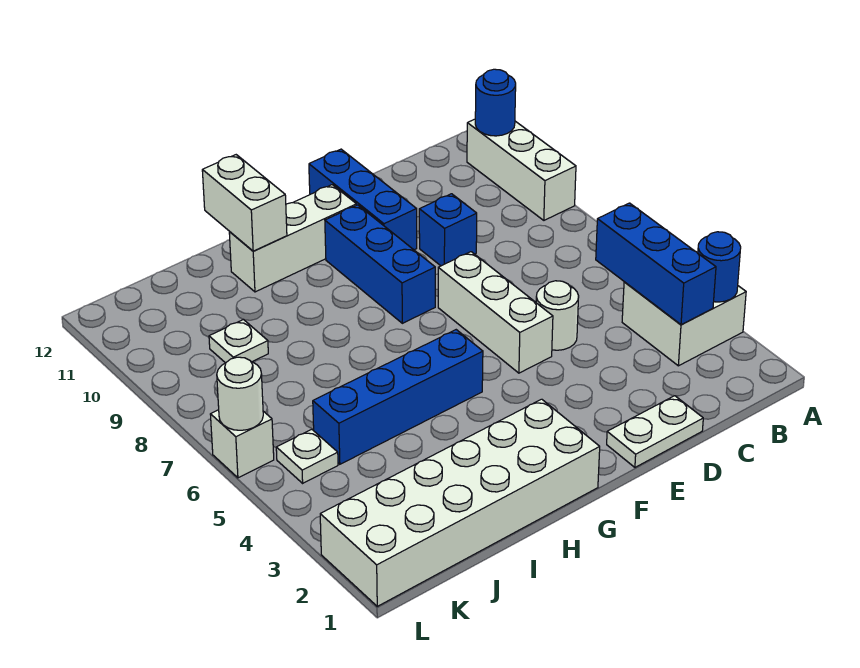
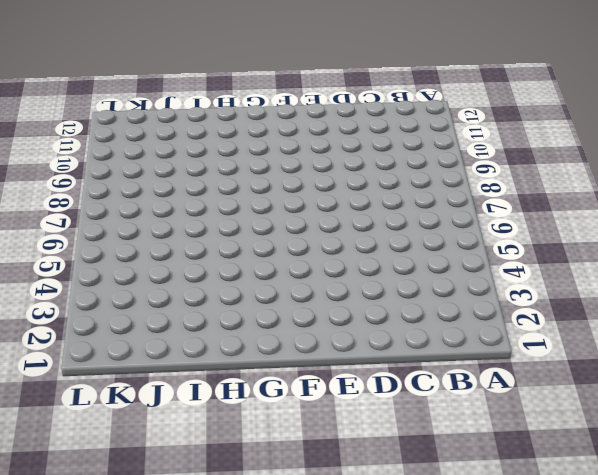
none -> white brick A3:B4 level 1
none -> white brick A9:A11 level 1
none -> white plate D1:E1 level 1

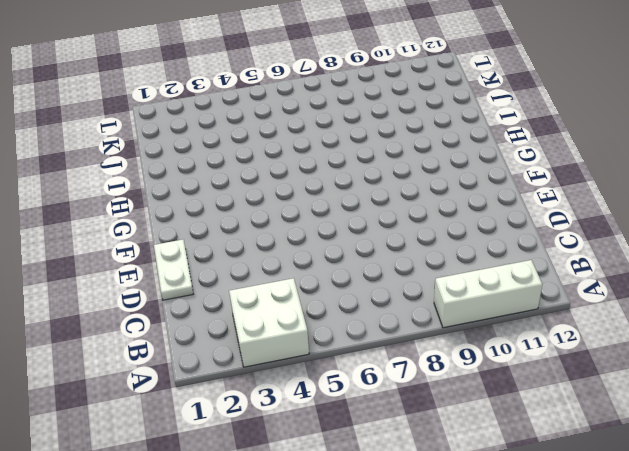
none -> white round brick D5 level 1
none -> blue brick D9 level 1
none -> white brick E5:E7 level 1

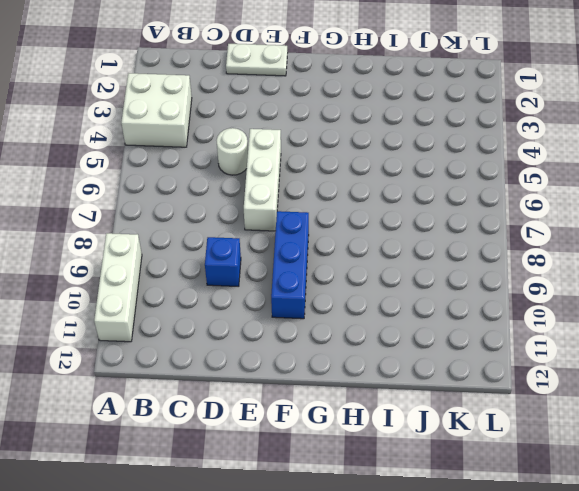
none -> blue brick E10:E12 level 1
none -> white brick F11:H11 level 1
none -> white brick G1:L2 level 1

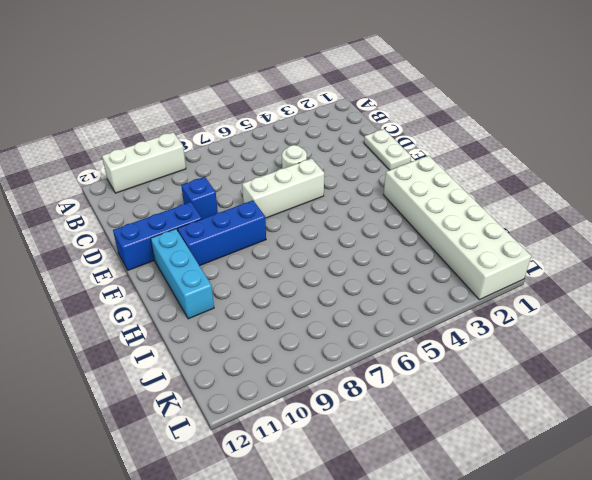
cyan brick F11:H11 level 1 -> white brick F11:H11 level 1
none -> white brick A3:B4 level 1
none -> blue brick G5:J5 level 1
none -> white plate J9 level 1

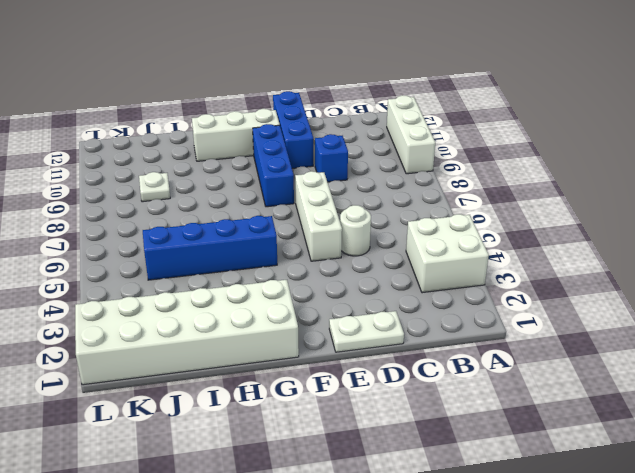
none -> white plate K5 level 1
none -> white brick L6 level 1
none -> blue round brick A3 level 2

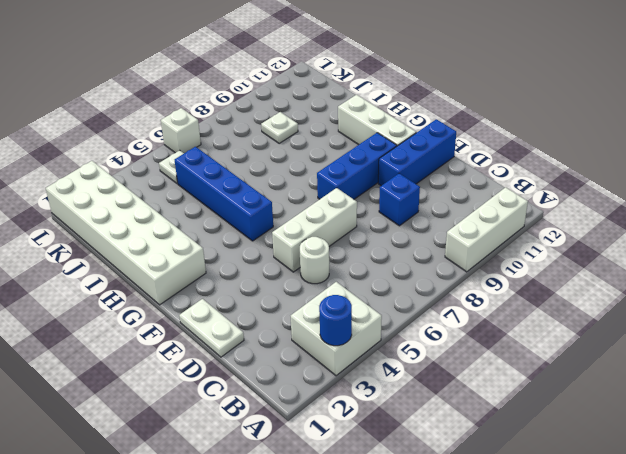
none -> blue round brick A11 level 2
none -> blue brick B3:B5 level 2
none -> white brick H11:H12 level 2

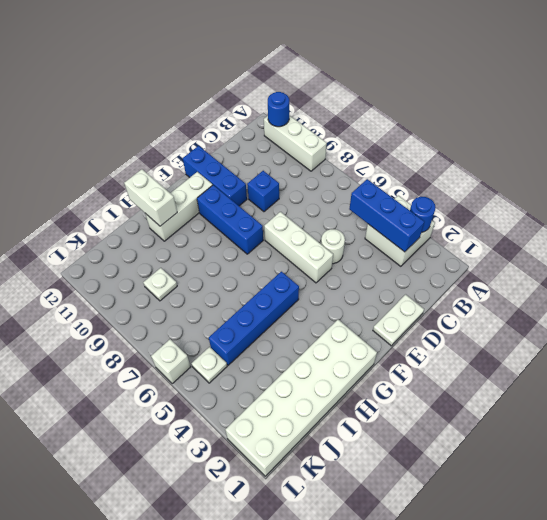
none -> white round brick L6 level 2

